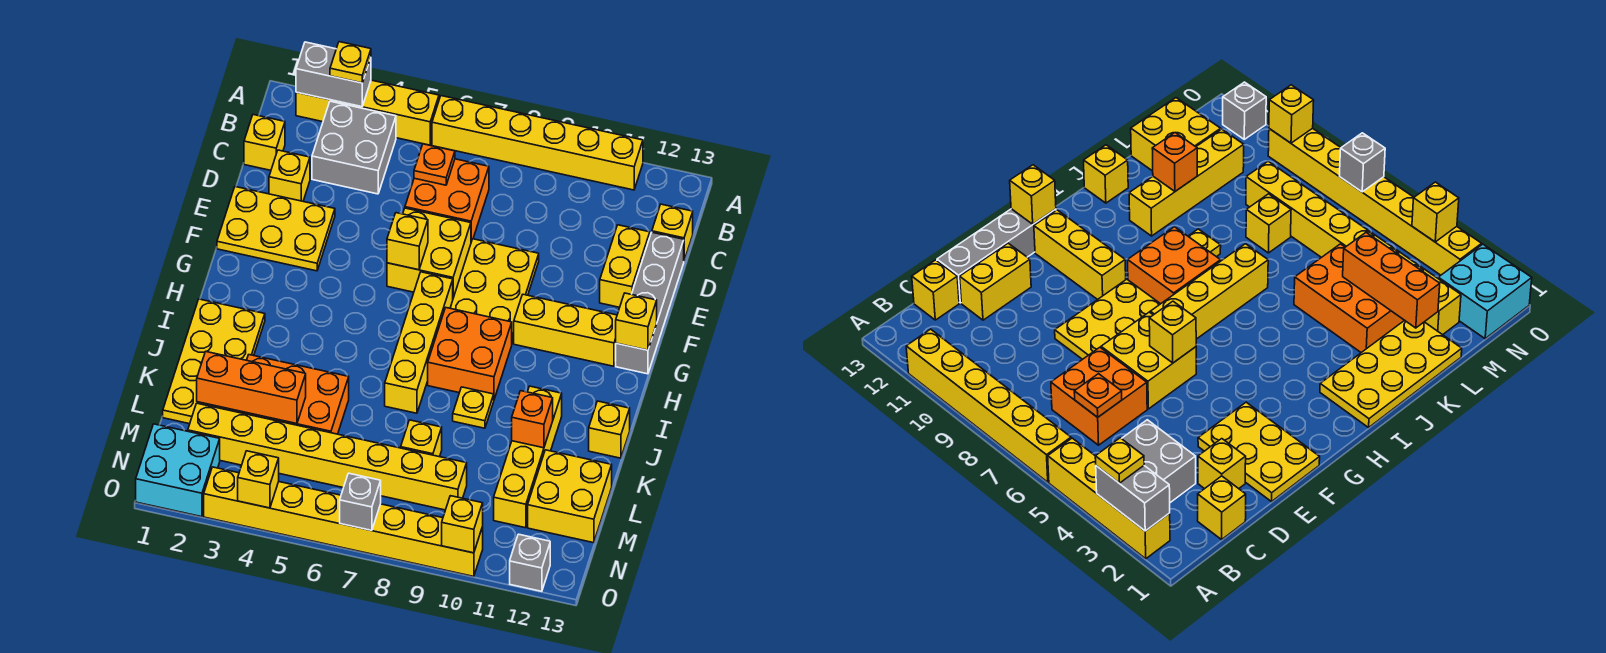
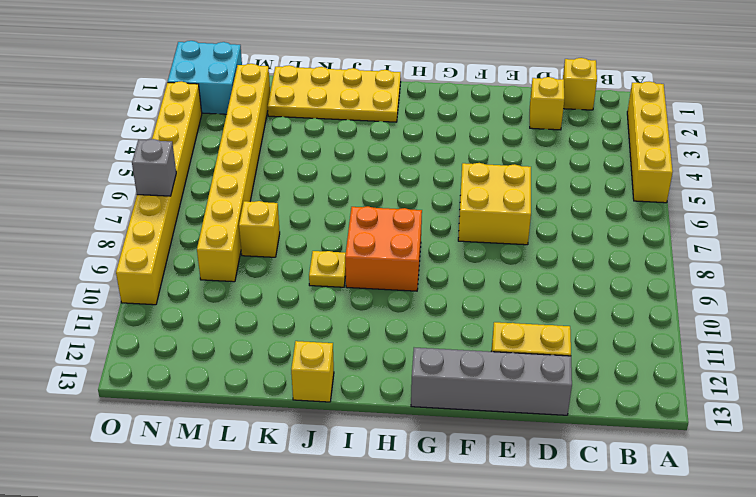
none -> yellow brick A6:A11 level 1
none -> grey brick B3:C4 level 1
none -> orange brick C6:D7 level 1
none -> yellow brick C13 level 1

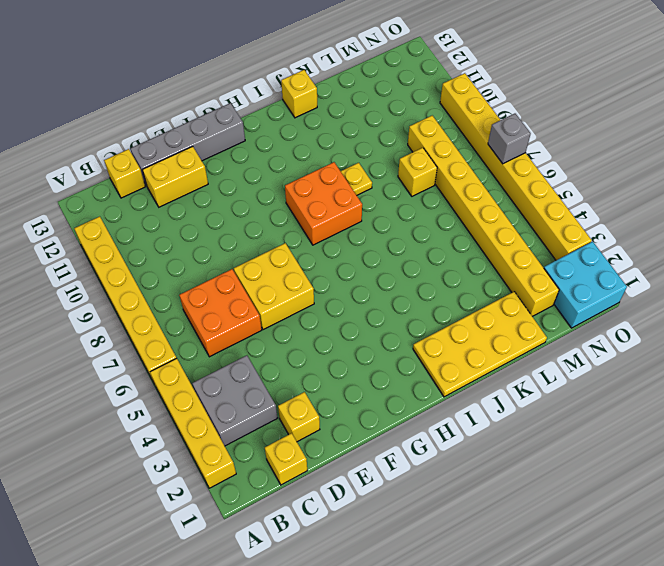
none -> yellow plate E1:F3 level 1
none -> yellow plate E8:G9 level 1
none -> yellow brick G7:J7 level 1
none -> yellow brick G10:G12 level 1

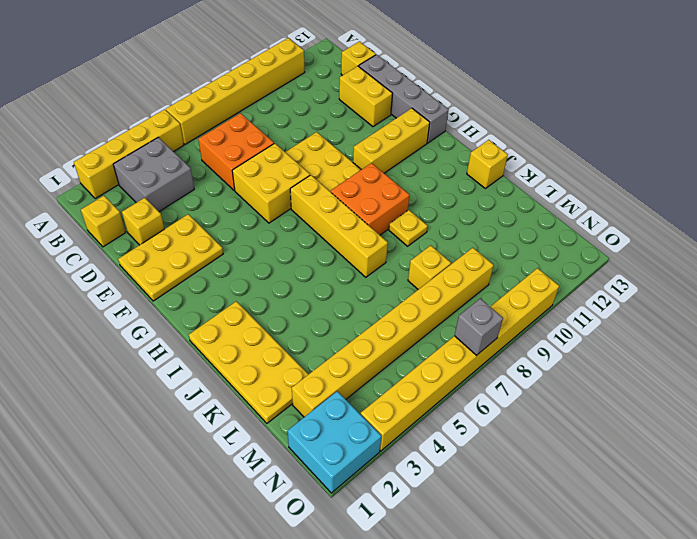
none -> yellow brick J11:M11 level 1
none -> orange brick K3:L5 level 1
none -> yellow brick L12:M13 level 1
none -> grey brick O12 level 1

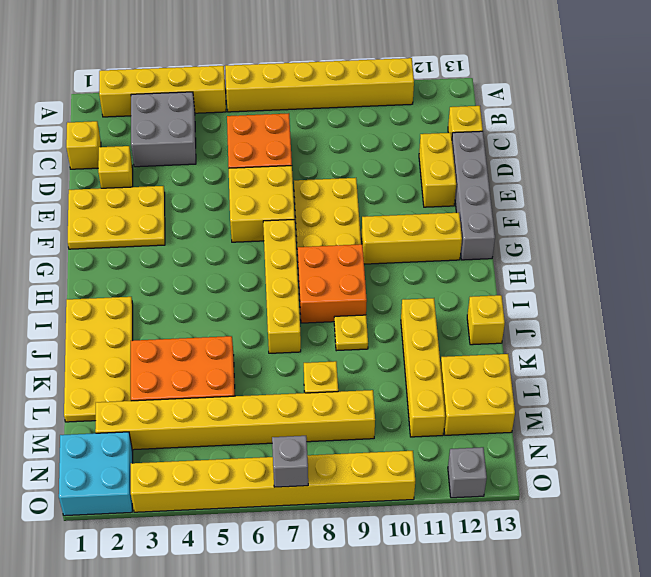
none -> grey brick A2:A3 level 2
none -> orange plate C6 level 2
none -> yellow brick F6 level 2
none -> yellow brick G13 level 2

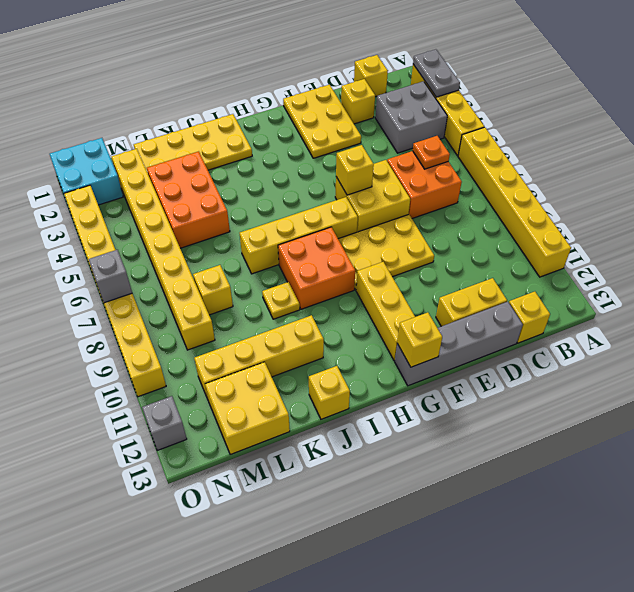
grey plate A2:A3 level 2 -> grey brick A2:A3 level 2
none -> orange brick K11 level 2
none -> orange brick L2:L4 level 2
none -> yellow brick O4 level 2
none -> yellow brick O10 level 2

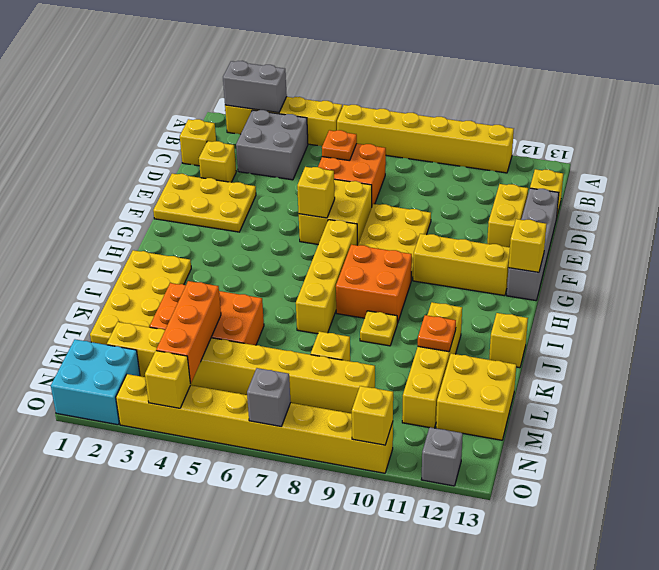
orange plate K11 level 2 -> orange brick K11 level 2
orange brick L4:N4 level 2 -> orange brick L2:L4 level 2
none -> yellow plate A3 level 3

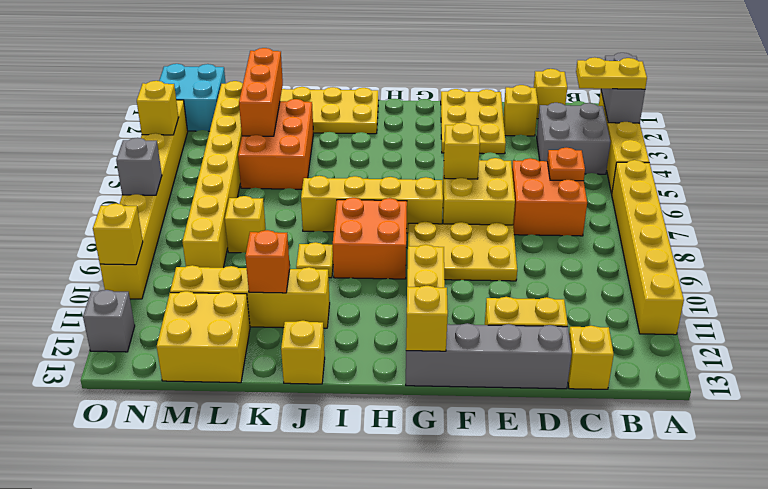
yellow plate A3:B3 level 3 -> yellow plate A3 level 3

